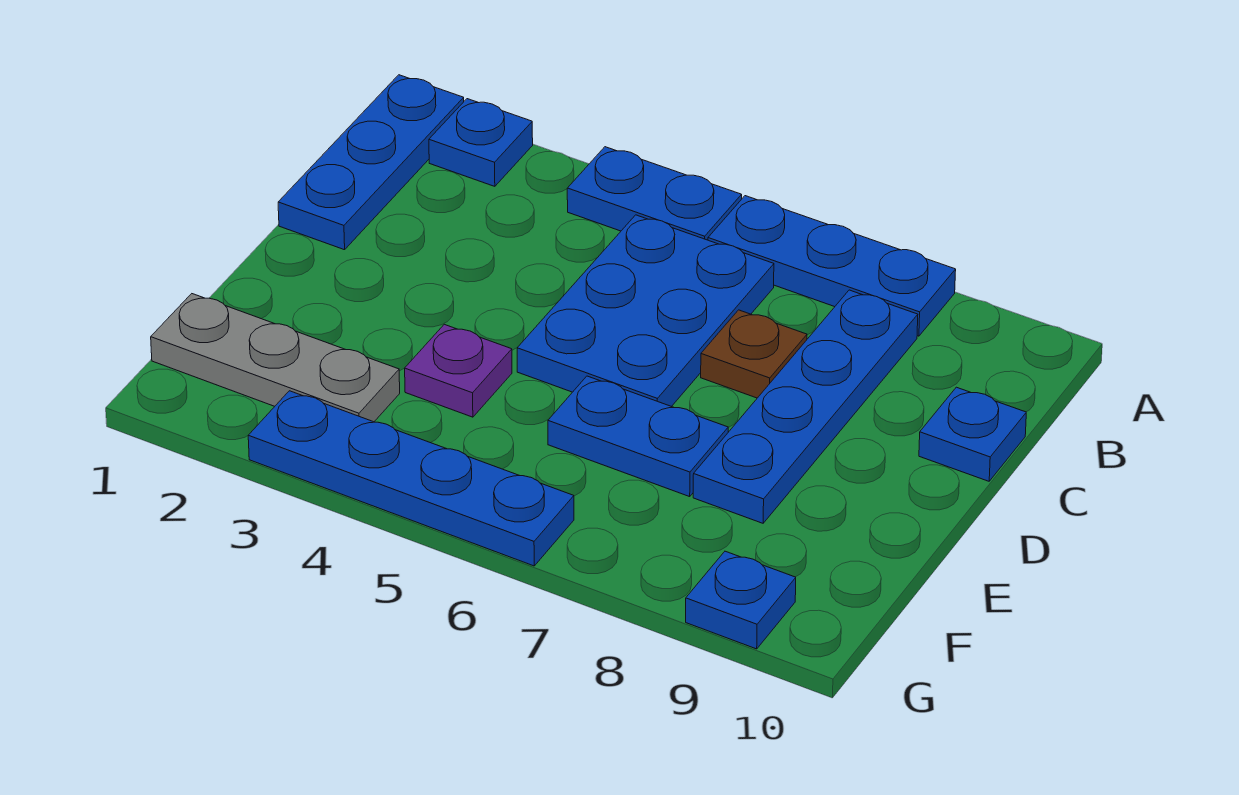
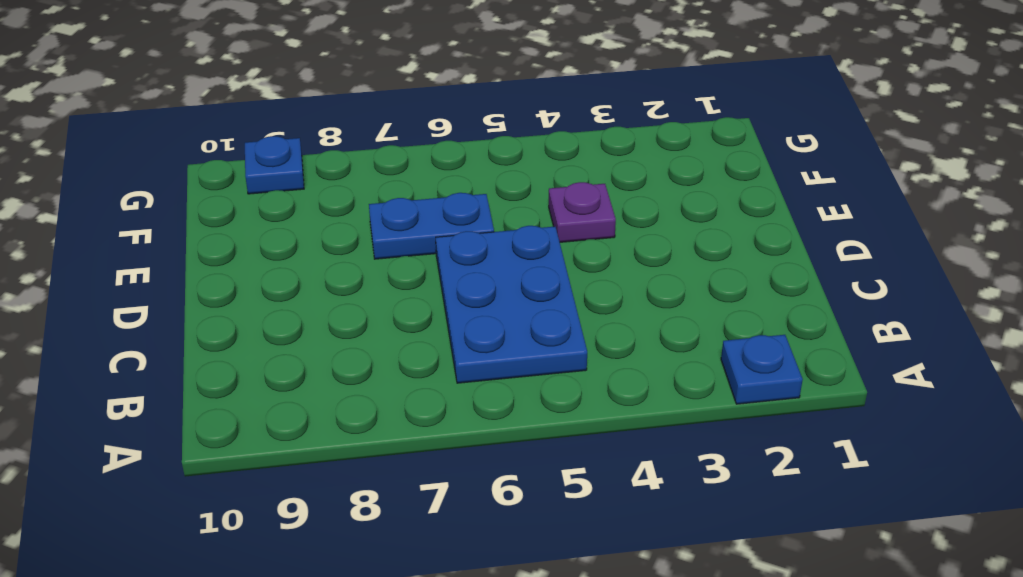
none -> blue plate A1:C1 level 1
none -> blue plate A4:A5 level 1
none -> blue plate A6:A8 level 1

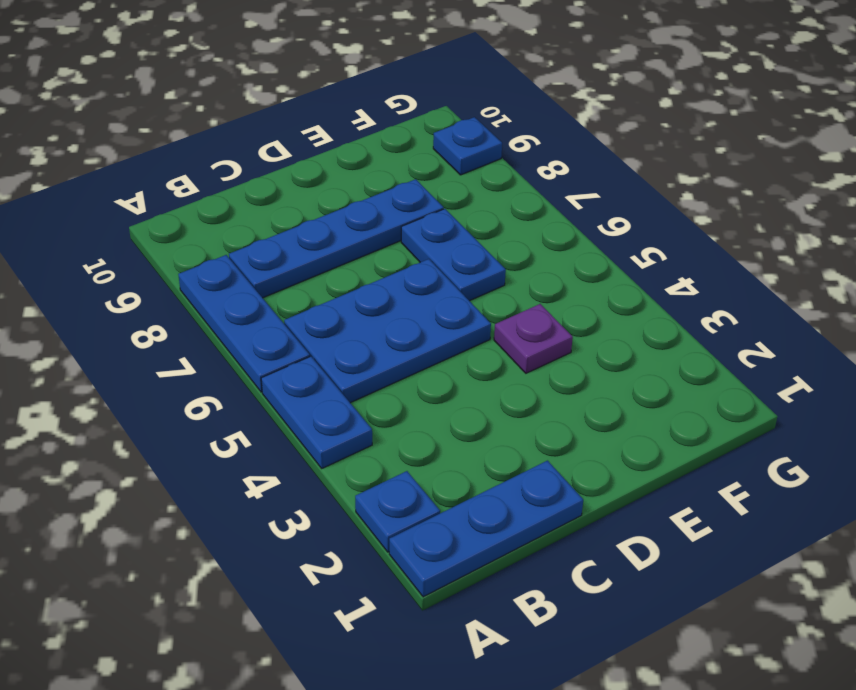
none -> brown plate C7 level 1
none -> blue plate C10 level 1
none -> grey plate F1:F3 level 1

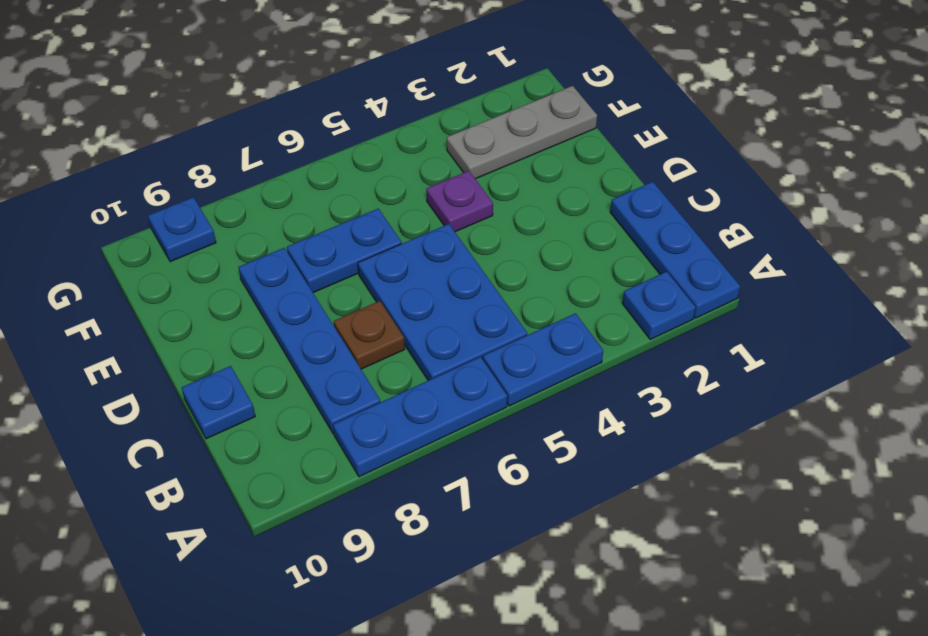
none -> blue plate G3:G6 level 1

